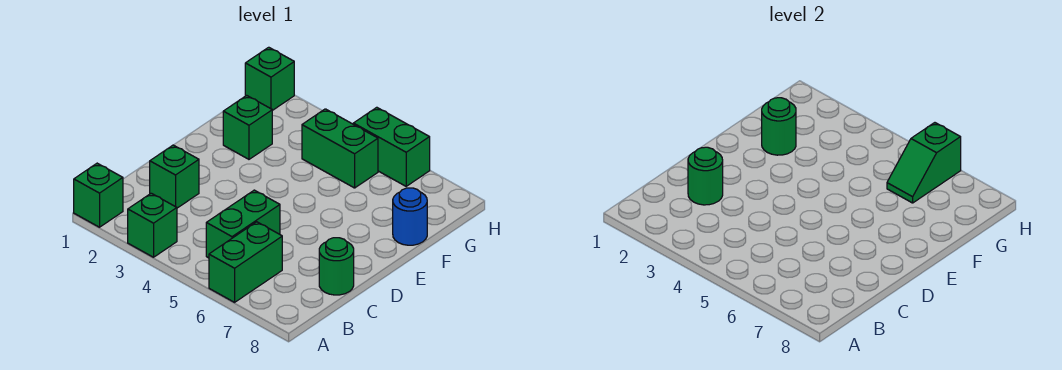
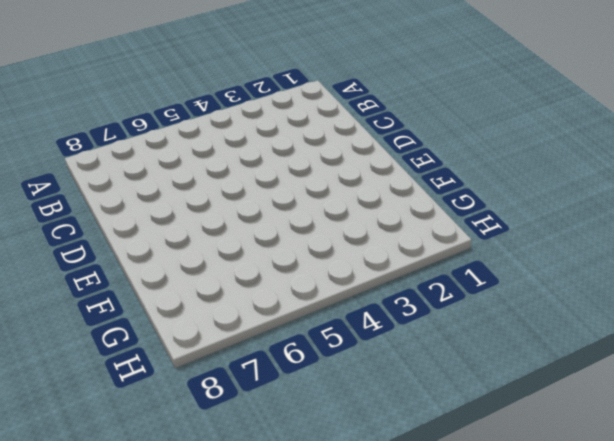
none -> green brick A1 level 1
none -> green brick A3 level 1
none -> green brick A6:B6 level 1

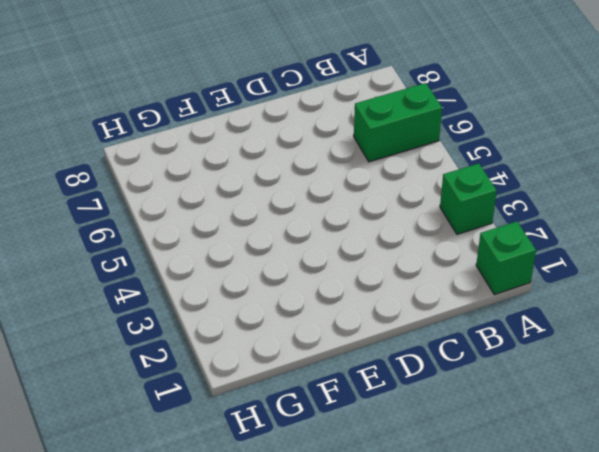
none -> green brick B5:C5 level 1
none -> green brick C2 level 1
none -> green round brick C8 level 1

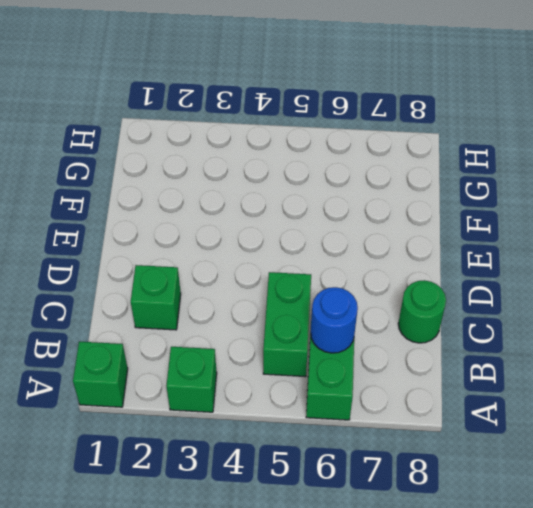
blue round brick B6 level 2 -> blue round brick F8 level 1
none -> green brick F2 level 1
none -> green brick G4:G5 level 1
none -> green brick H1 level 1

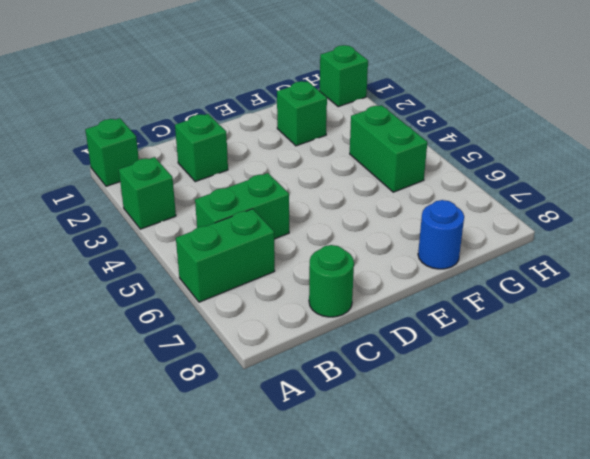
none -> green brick H5:H6 level 1
none -> green round brick C2 level 2
none -> green round brick F2 level 2

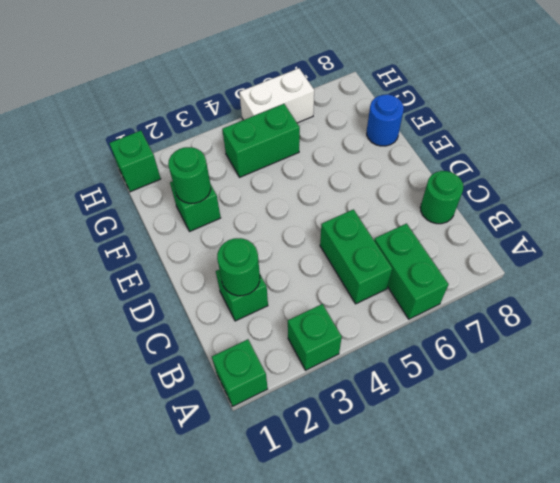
white brick H5:H6 level 1 -> green brick H5:H6 level 1
none -> green slope G6:H6 level 2 top H

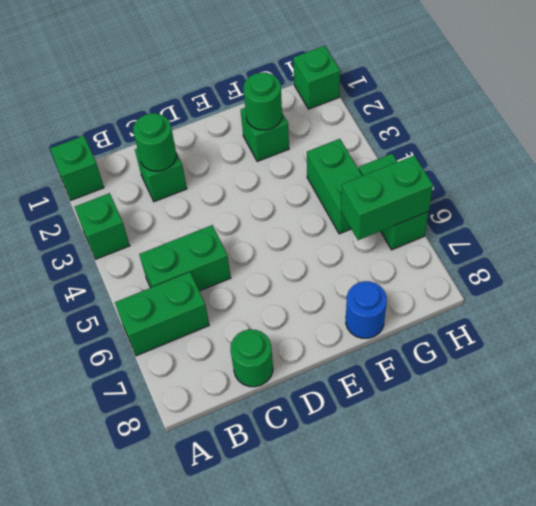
green brick G6:H6 level 2 -> green slope G6:H6 level 2 top H

